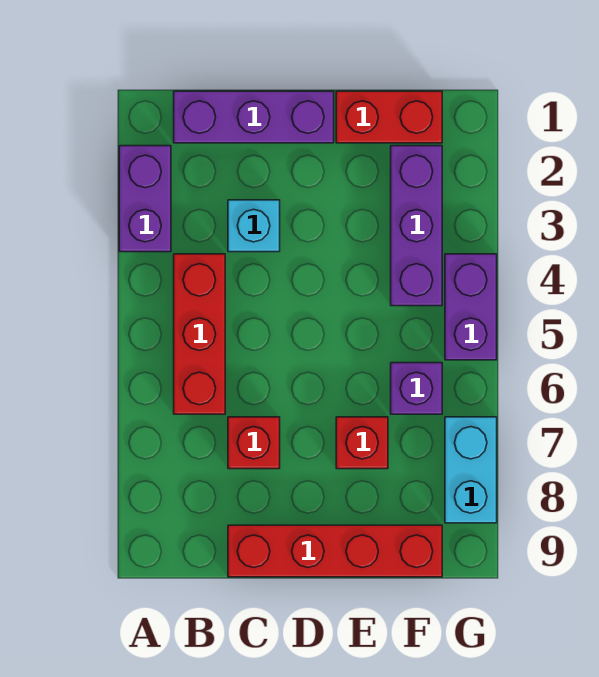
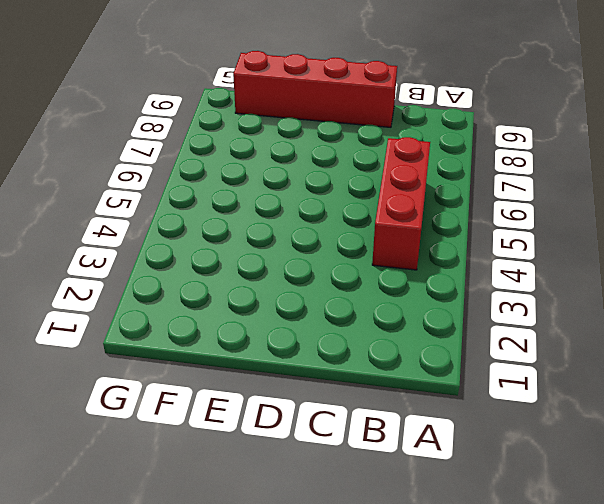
none -> purple brick A2:A3 level 1
none -> purple brick B1:D1 level 1
none -> cyan brick C3 level 1

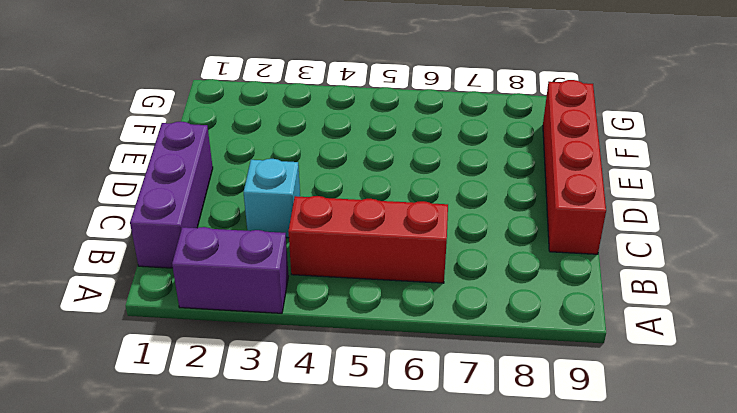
none -> red brick C7 level 1
none -> red brick E1:F1 level 1
none -> red brick E7 level 1

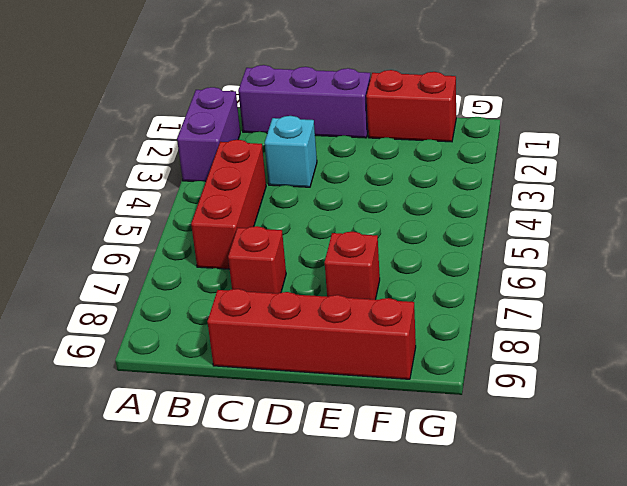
none -> purple brick F2:F4 level 1
none -> purple brick F6 level 1
none -> purple brick G4:G5 level 1

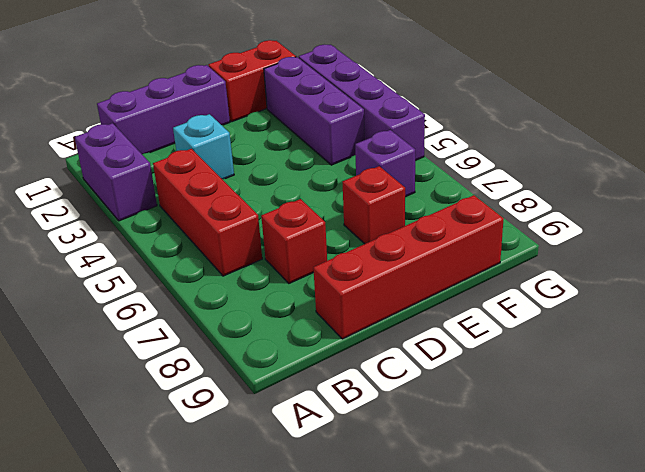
purple brick G2:G5 level 1 -> purple brick G4:G5 level 1
none -> cyan brick G7:G8 level 1

